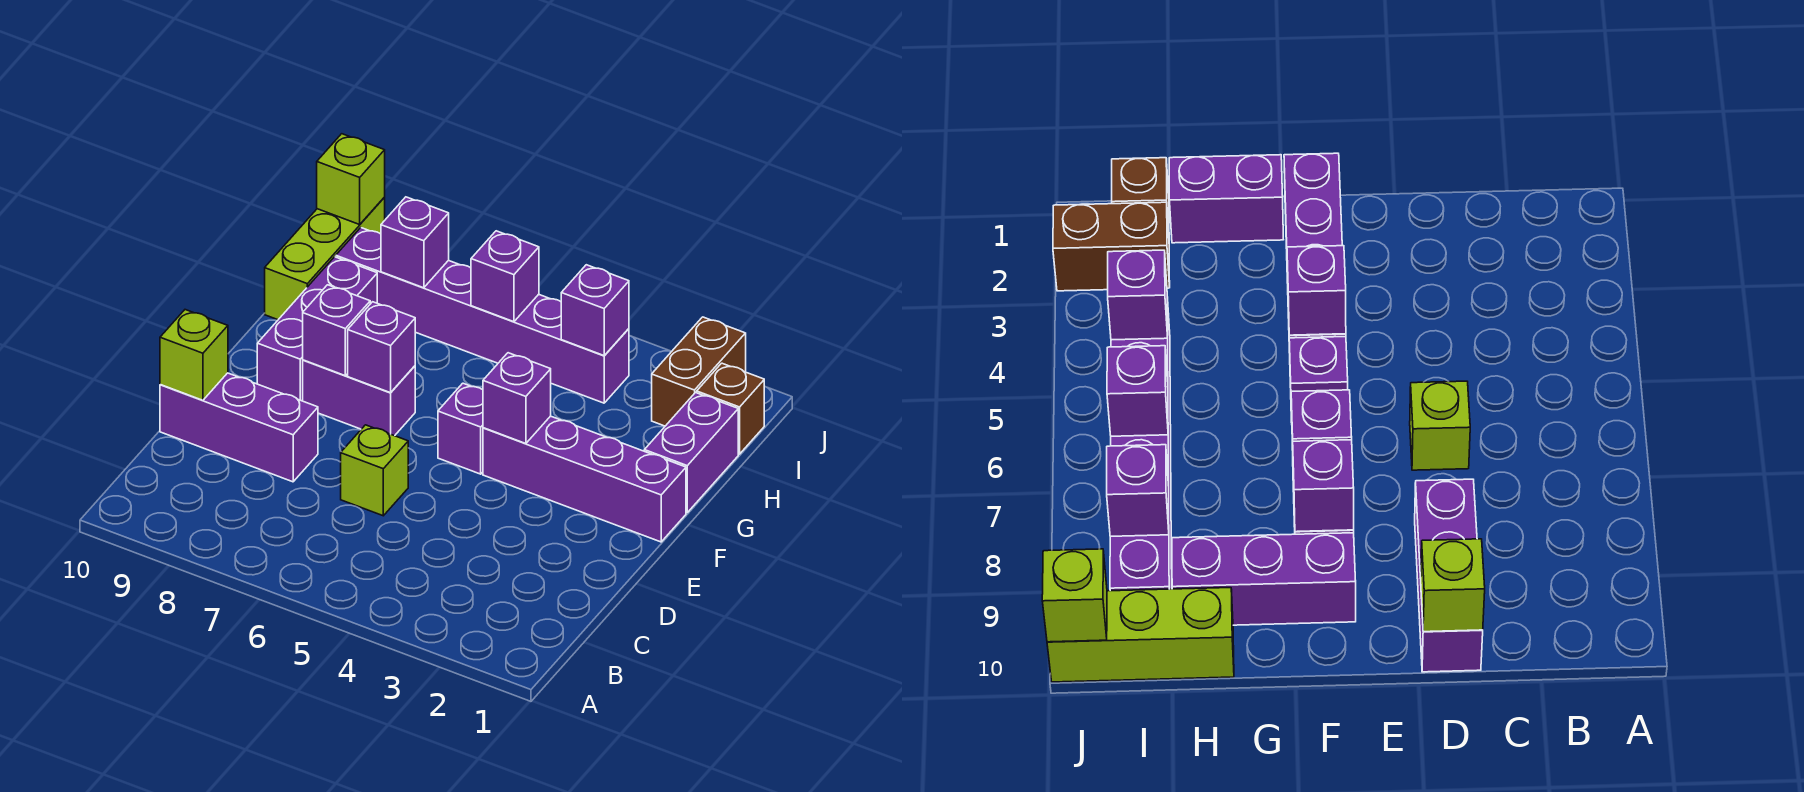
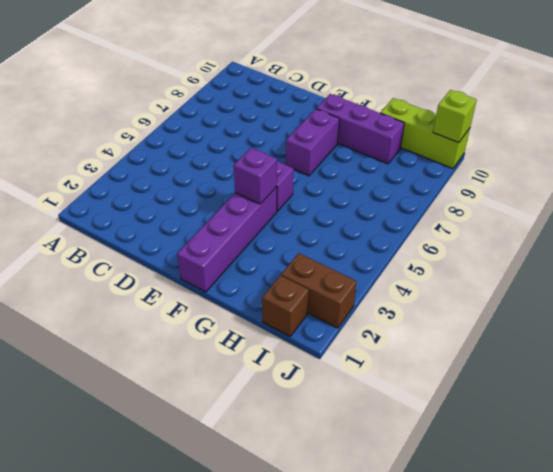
none -> lime brick D6 level 1
none -> purple brick D8:D10 level 1
none -> purple brick G1:H1 level 1

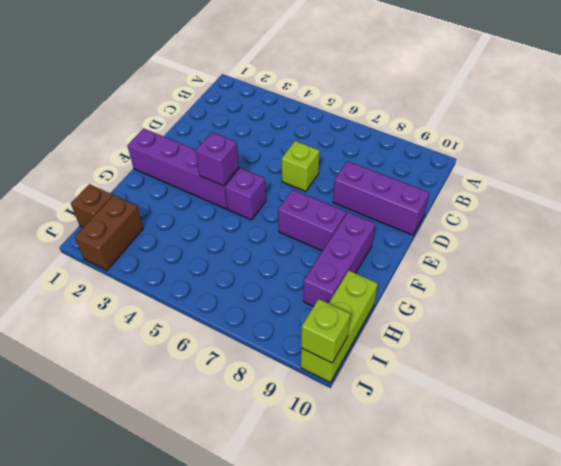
none -> purple brick G1:H1 level 1
none -> purple brick I4:I9 level 1
none -> lime brick D10 level 2

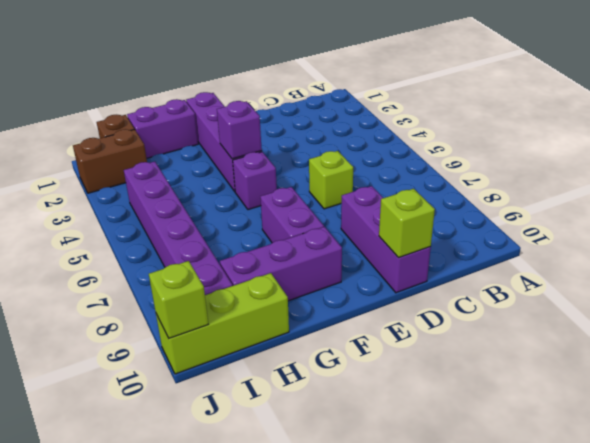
none -> purple brick F7 level 2
none -> purple brick F8 level 2
none -> purple brick I4 level 2

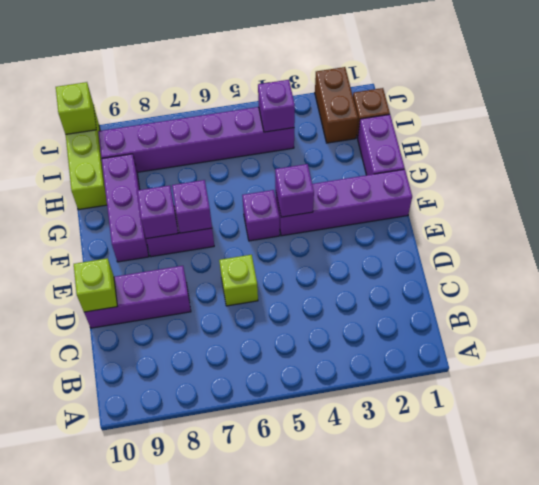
none -> purple brick I6 level 2
none -> purple brick I8 level 2

